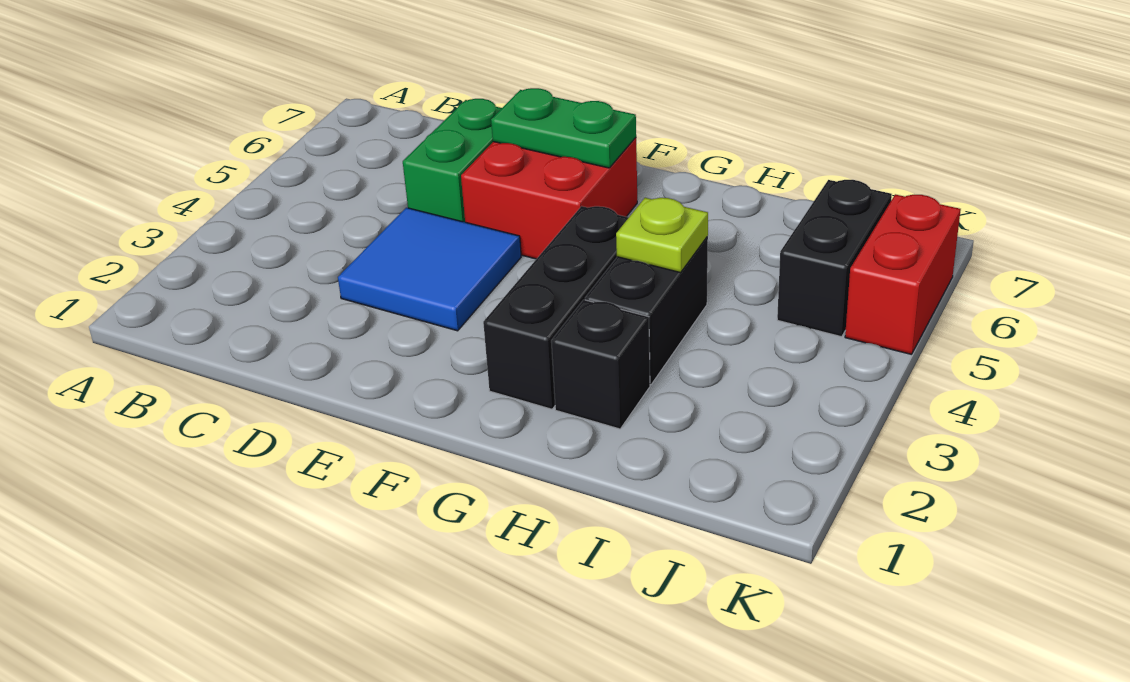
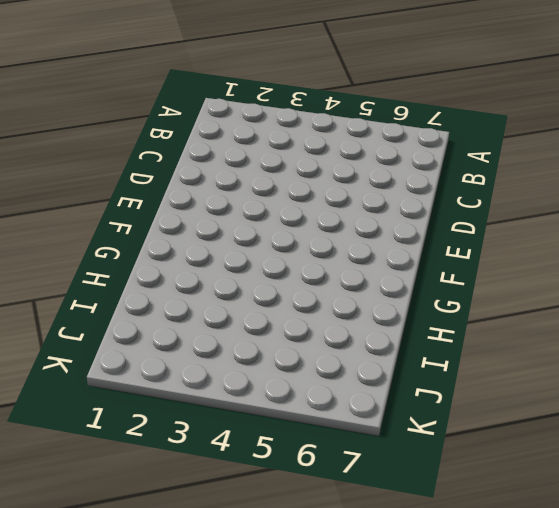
none -> blue tile D3:E4 level 1
none -> green brick D5:D6 level 1

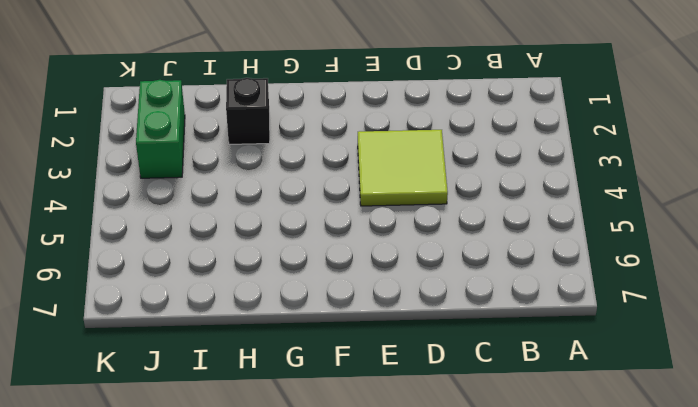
lime tile D3:E4 level 1 -> blue tile D3:E4 level 1
green brick J2:J3 level 1 -> green brick D5:D6 level 1
none -> red brick E5:F6 level 1
none -> black brick G2:G4 level 1

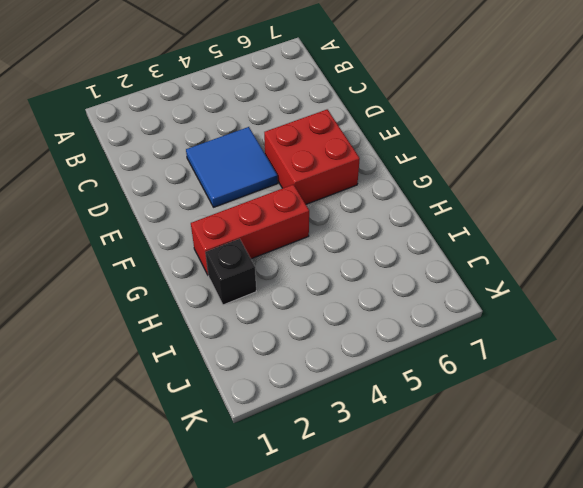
red brick G2:G4 level 1 -> black brick G2:G4 level 1
none -> green brick D5:D6 level 1
none -> black brick H3:H4 level 1

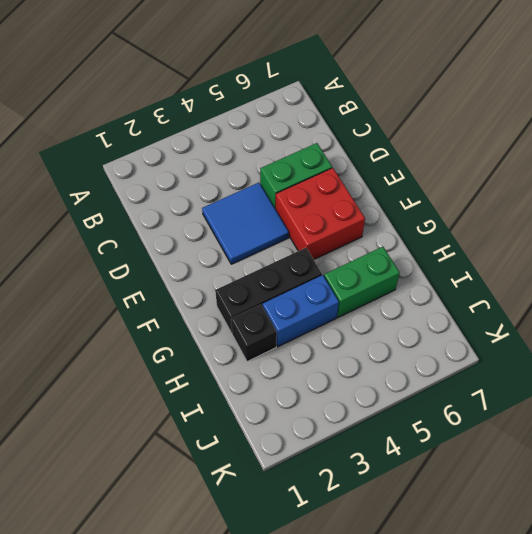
blue brick H3:H4 level 1 -> black brick H3:H4 level 1
green brick H5:H6 level 1 -> none
none -> black brick J5:J6 level 1
none -> red brick K5:K6 level 1

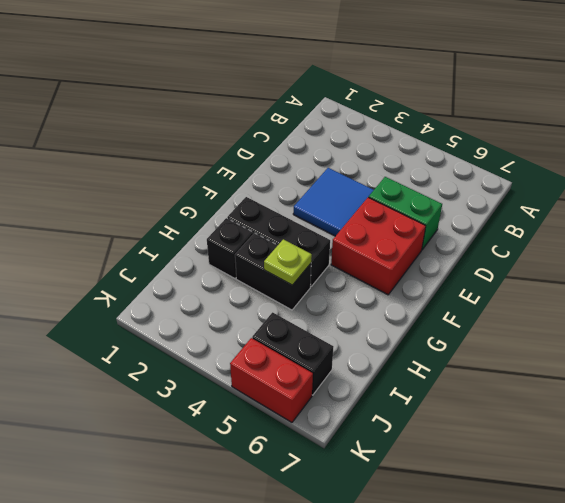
none -> green plate E6:F6 level 2

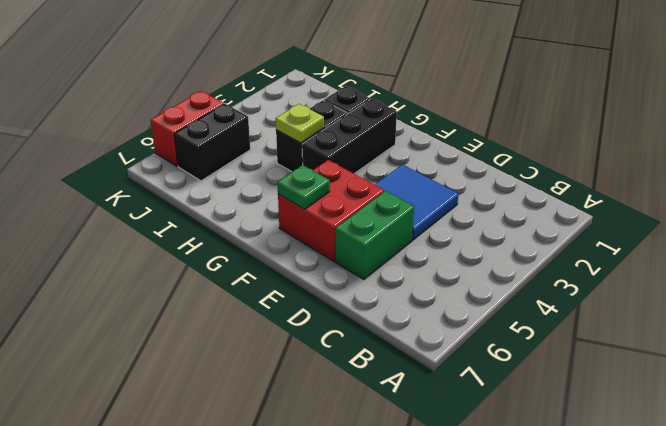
green plate F6 level 2 -> green plate E6:F6 level 2

